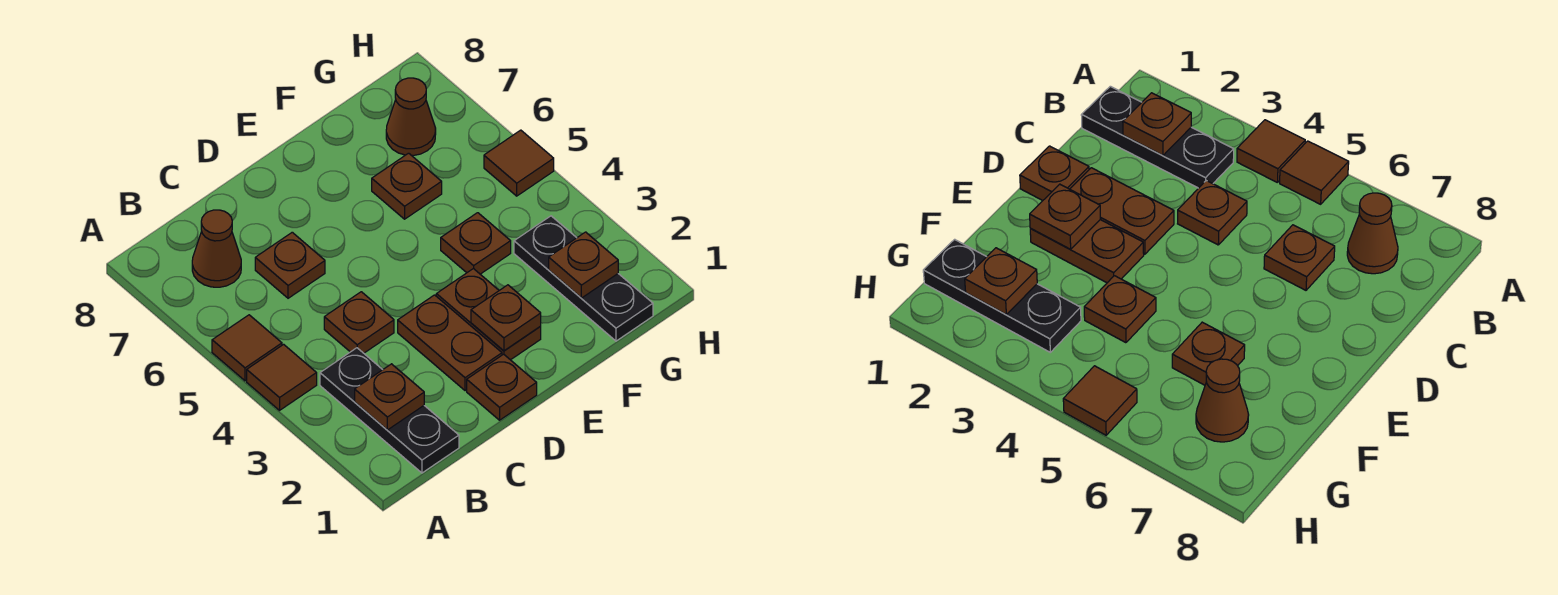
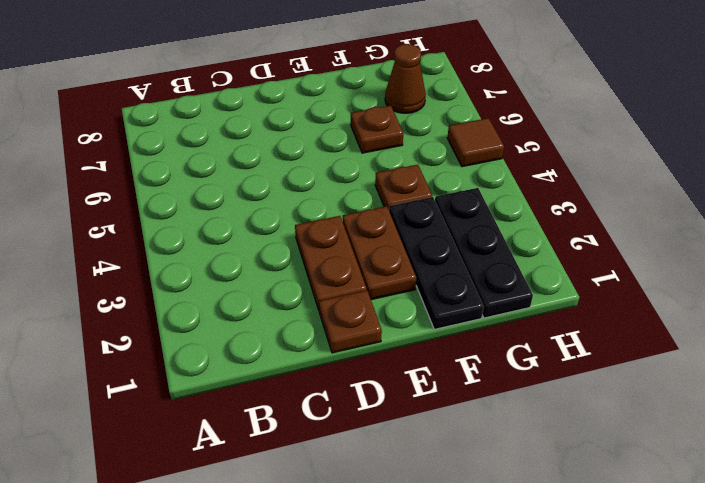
black plate F1:F3 level 1 -> black plate B1:B3 level 1
none -> brown tile A4 level 1
none -> brown tile A5 level 1
none -> brown cone B7 level 1

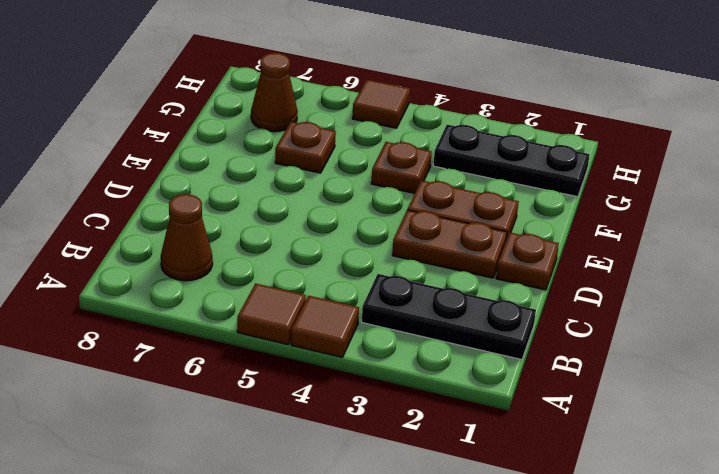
none -> brown plate C4 level 1
none -> brown plate C6 level 1
none -> brown plate B2 level 2

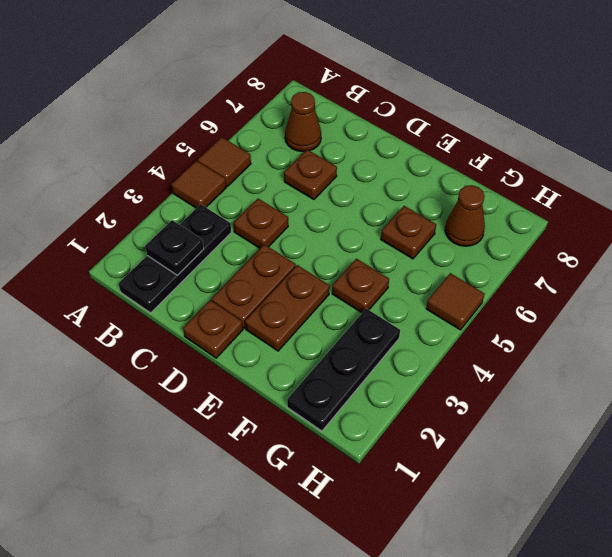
black plate B2 level 2 -> brown plate B2 level 2
none -> brown plate E2 level 2
none -> brown plate G2 level 2

